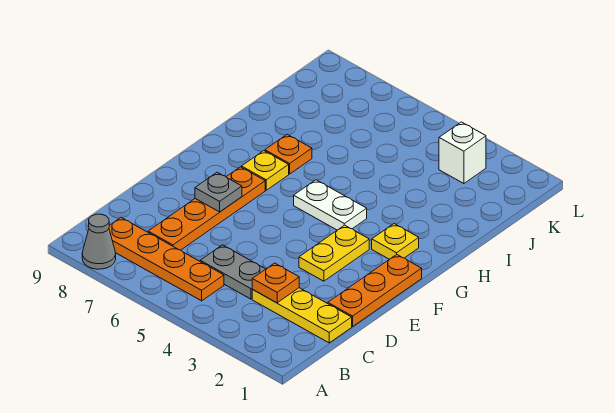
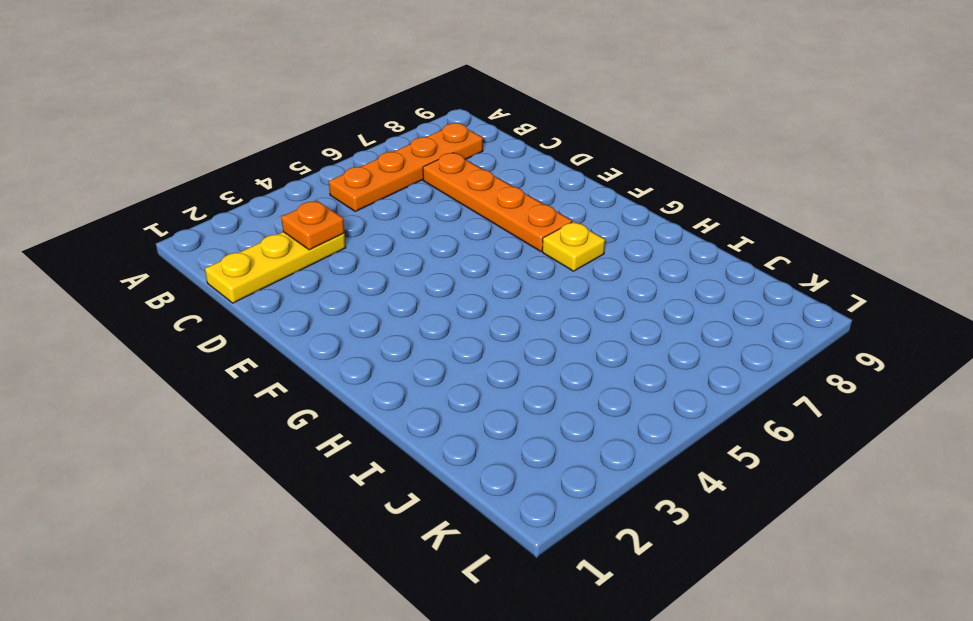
none -> grey cone A8 level 1
none -> grey plate C4:C5 level 1
none -> orange plate D1:F1 level 1

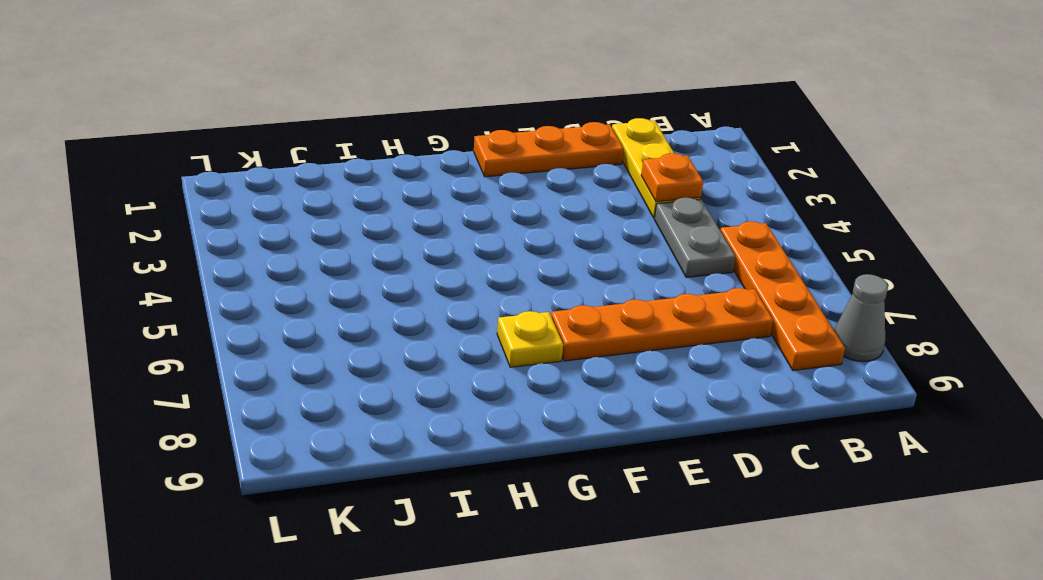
none -> yellow plate E3:F3 level 1
none -> yellow plate G2 level 1
none -> white plate G4:G5 level 1

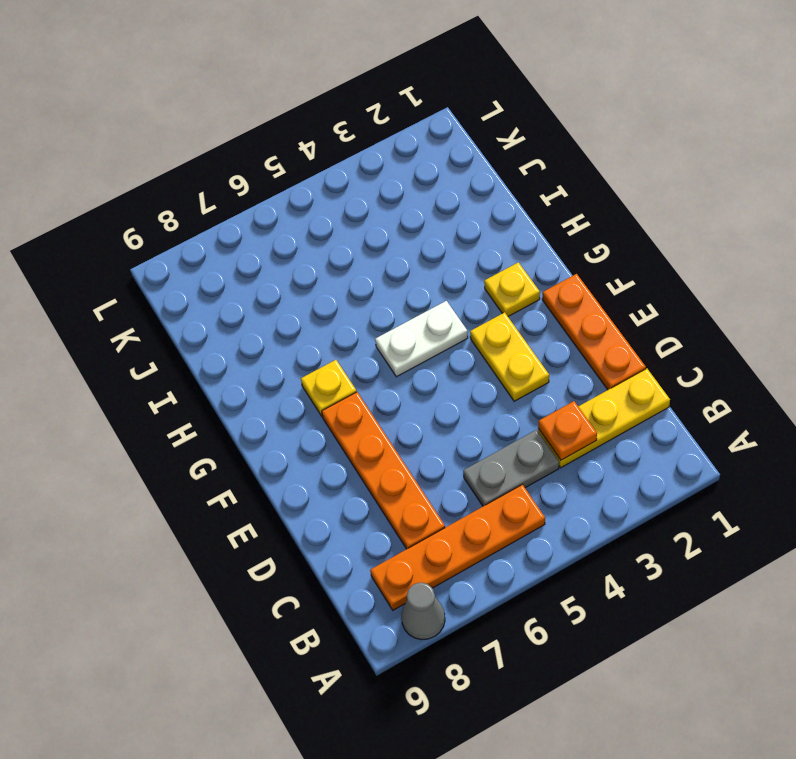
none -> orange plate H7 level 1
none -> white brick K3 level 1
none -> grey plate E7 level 2

